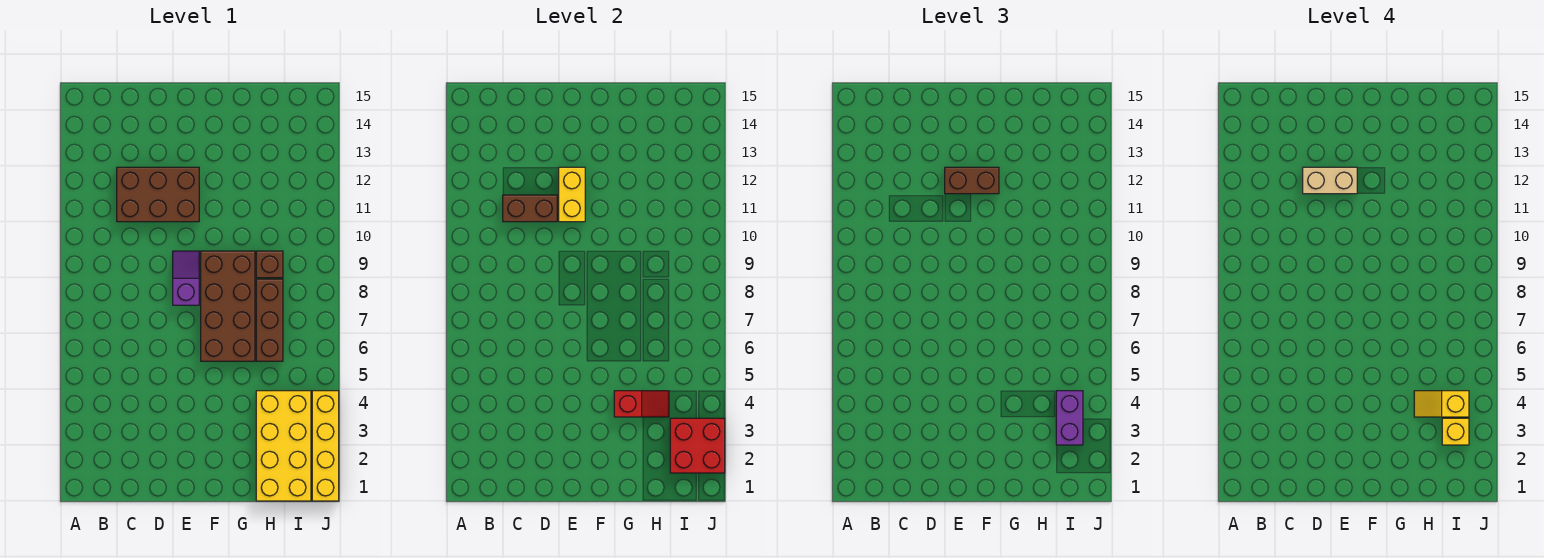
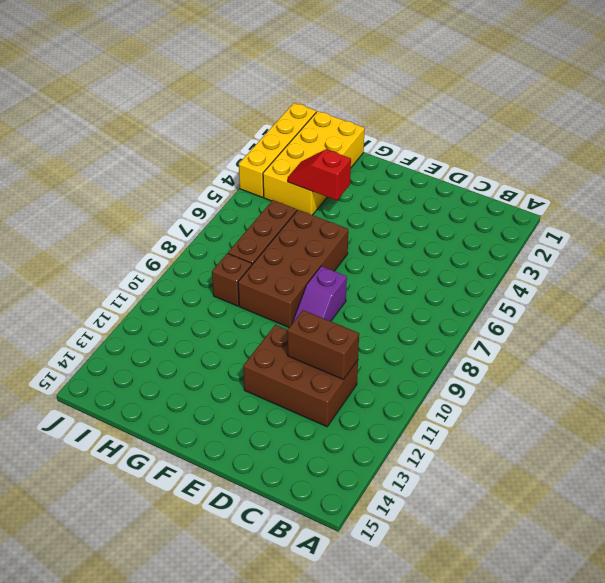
none -> yellow brick E11:E12 level 2
none -> red brick I2:J3 level 2
none -> brown brick E12:F12 level 3

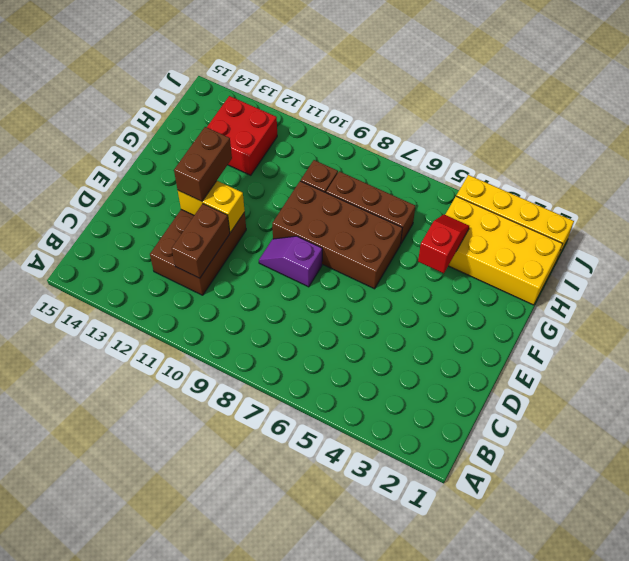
red brick H12:I13 level 1 -> red brick I2:J3 level 2
none -> purple brick I3:I4 level 3
none -> tan brick D12:E12 level 4
none -> yellow slope H4:I4 level 4 top I

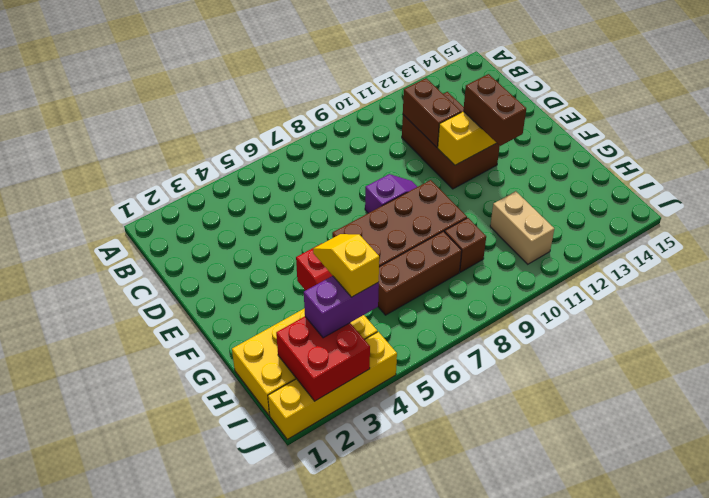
tan brick H11:I11 level 1 -> tan brick D12:E12 level 4
none -> yellow brick I3 level 4

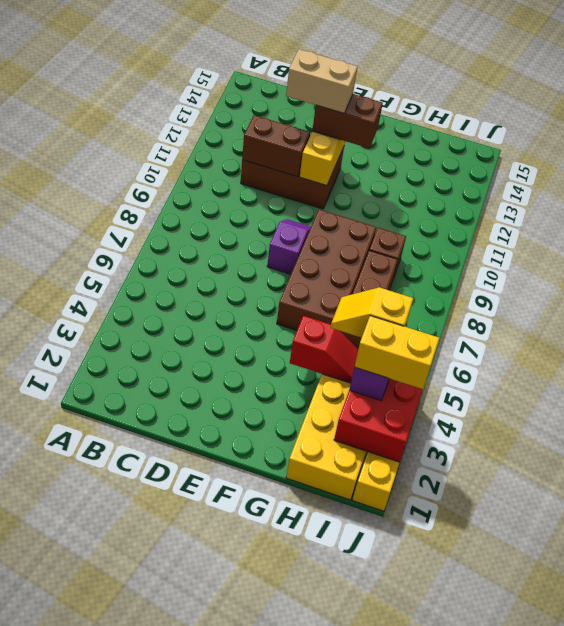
yellow brick I3:J3 level 4 -> yellow brick I3 level 4

